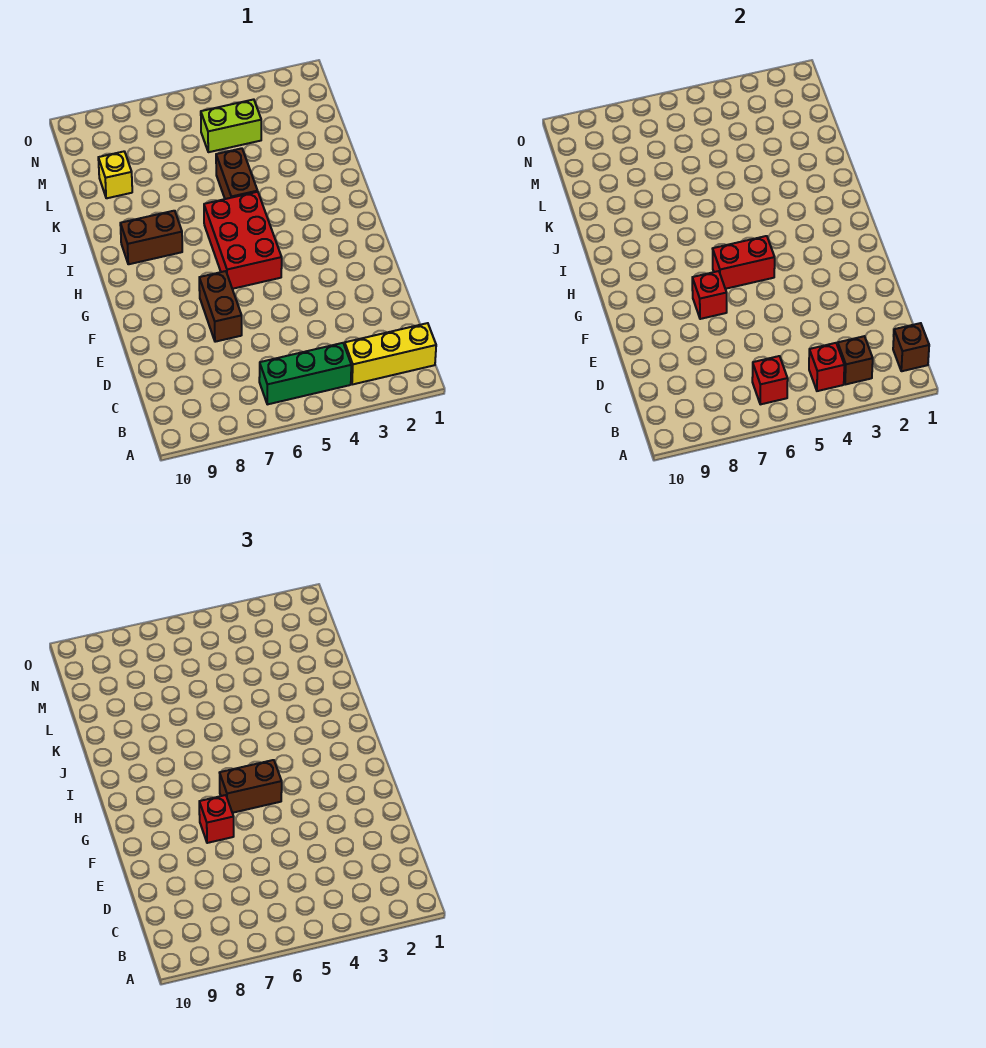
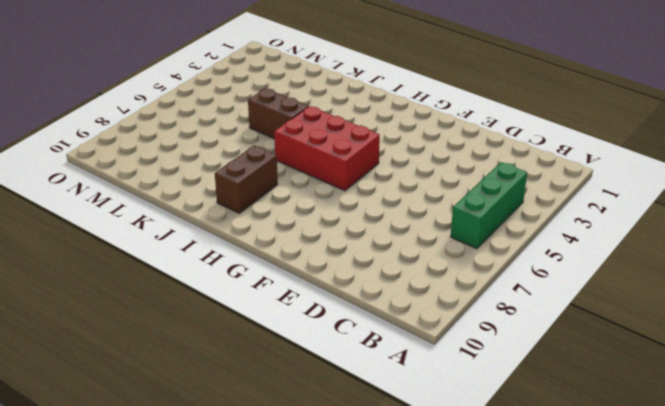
none -> yellow brick B1:B3 level 1
none -> brown brick E7:F7 level 1
none -> yellow brick L9 level 1

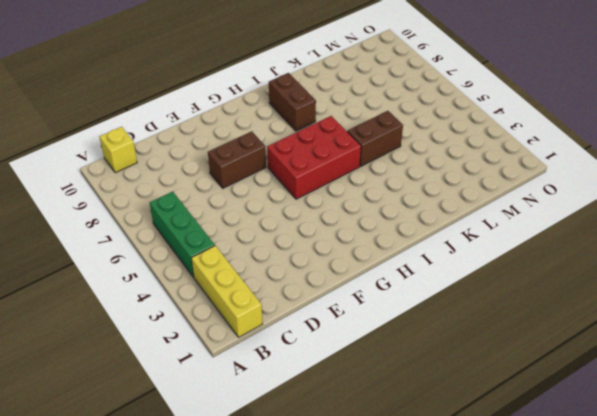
yellow brick B10 level 1 -> yellow brick L9 level 1
none -> lime brick M4:M5 level 1
none -> brown brick B1 level 2
none -> brown brick B3 level 2

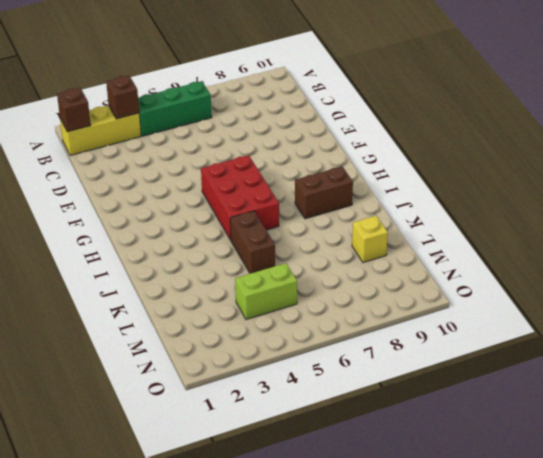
none -> brown brick E7:F7 level 1
none -> red brick B4 level 2
none -> red brick B6 level 2

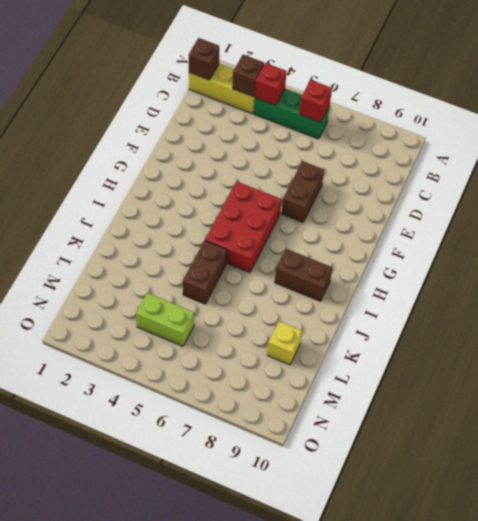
none -> red brick F7 level 2
none -> red brick G5:G6 level 2
none -> red brick F7 level 3

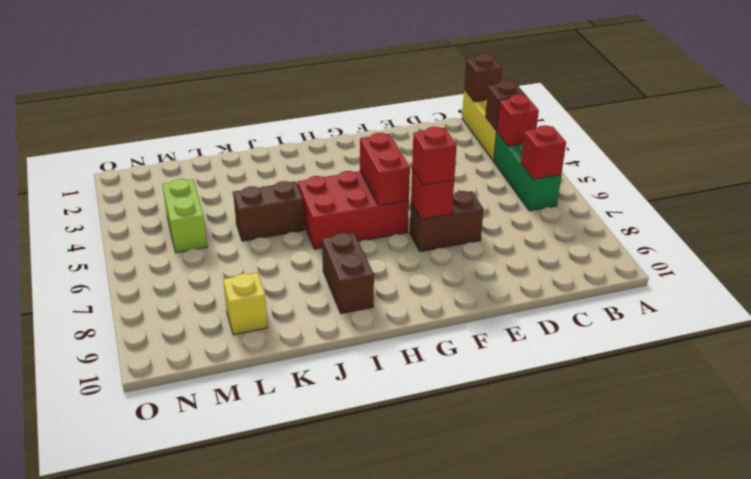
none -> brown brick G5:G6 level 3

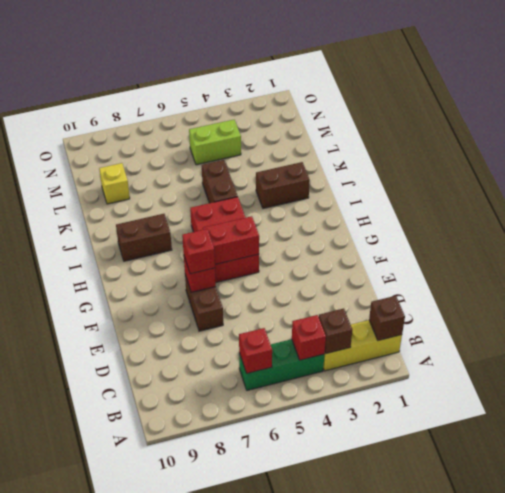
brown brick J2:J3 level 1 -> brown brick G5:G6 level 3

